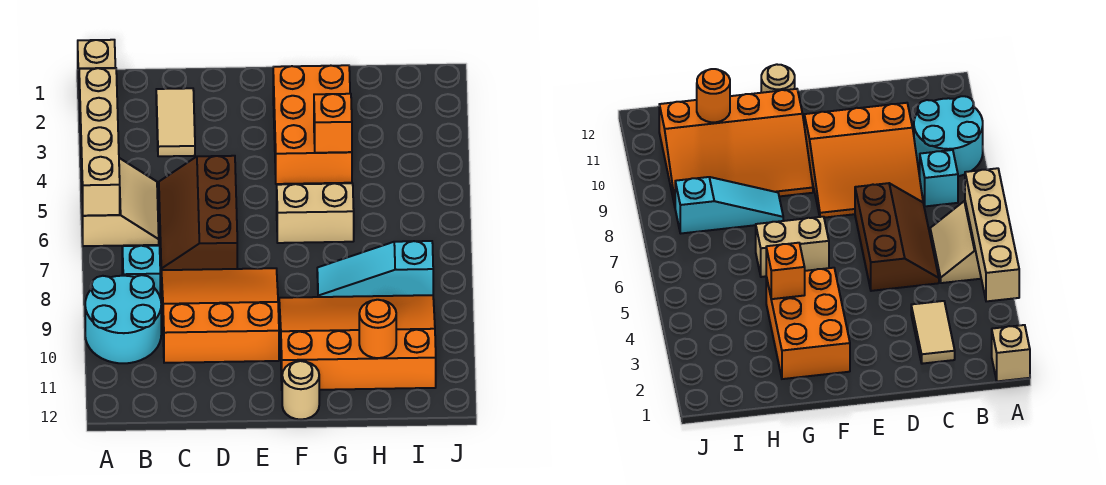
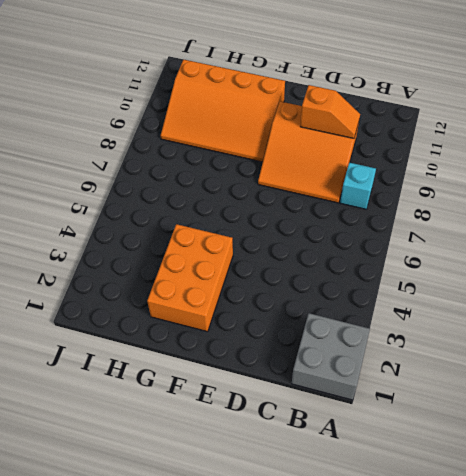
grey brick A1:B2 level 1 -> tan brick A1 level 1
orange slope C10:D10 level 2 top D -> none
none -> tan slope A5:B6 level 1 top A
none -> cyan round brick A9:B10 level 1
none -> tan tile C2:C3 level 1

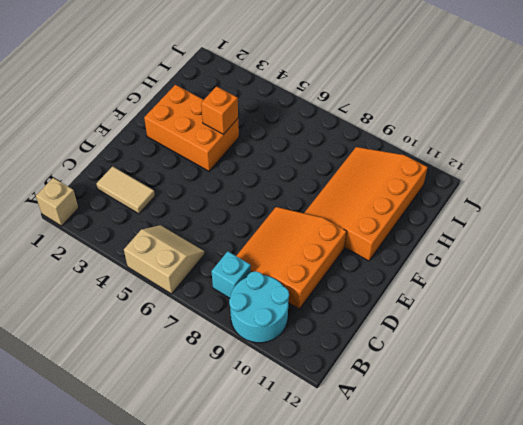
none -> brown slope C5:D7 level 1 top D
none -> tan brick F6:G6 level 1
none -> tan round brick F12 level 1

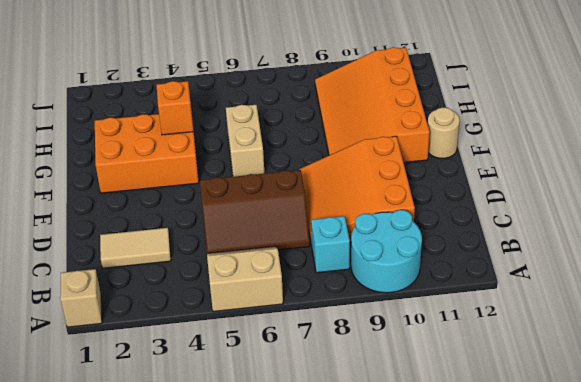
none -> cyan slope G8:I8 level 1 top I
none -> tan brick A3:A6 level 2
none -> orange round brick H11 level 2

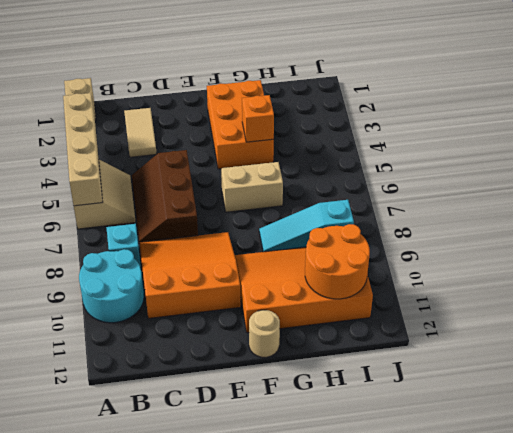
orange round brick H10:I11 level 2 -> orange round brick H11 level 2

